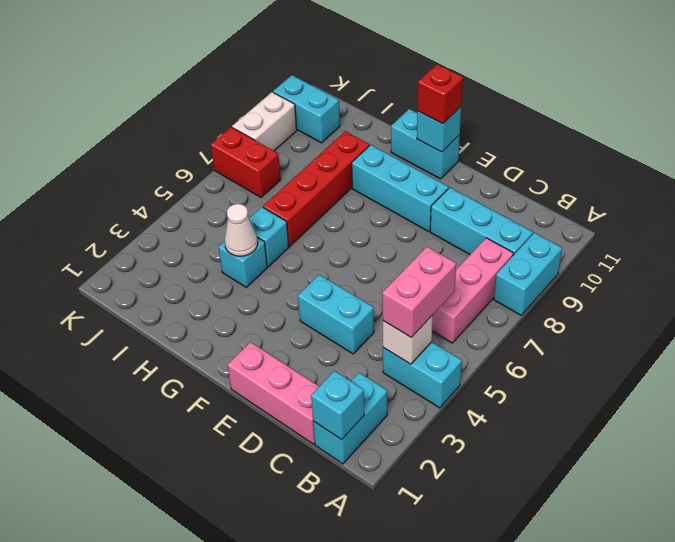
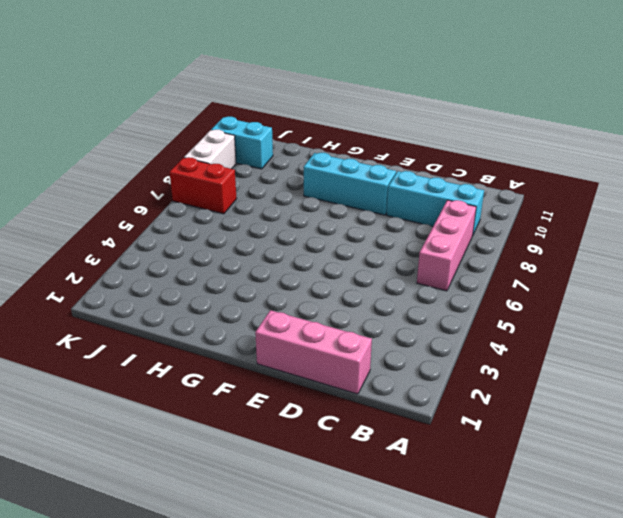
none -> cyan brick A4:B4 level 1
none -> cyan brick A8:A9 level 1
none -> cyan brick B1:B2 level 1

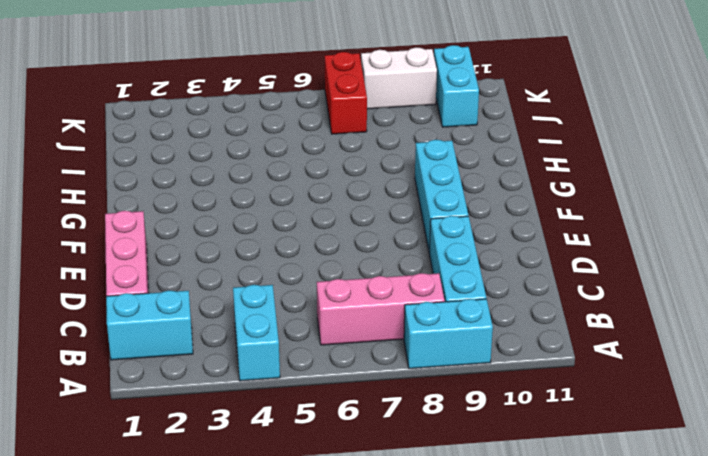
none -> cyan brick D4:E4 level 1
none -> cyan brick F11:G11 level 1
none -> cyan brick H4 level 1

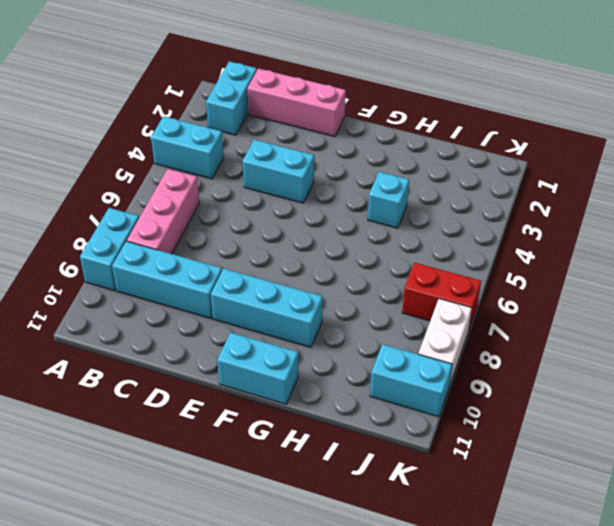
none -> cyan brick H5 level 1
none -> red brick H6:H9 level 1
none -> cyan brick B1 level 2

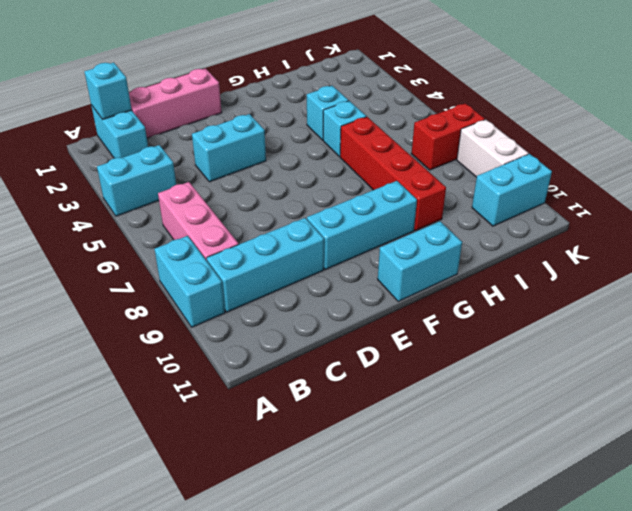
none -> white brick B4 level 2
none -> cyan brick F11 level 2
none -> white cone H4 level 2

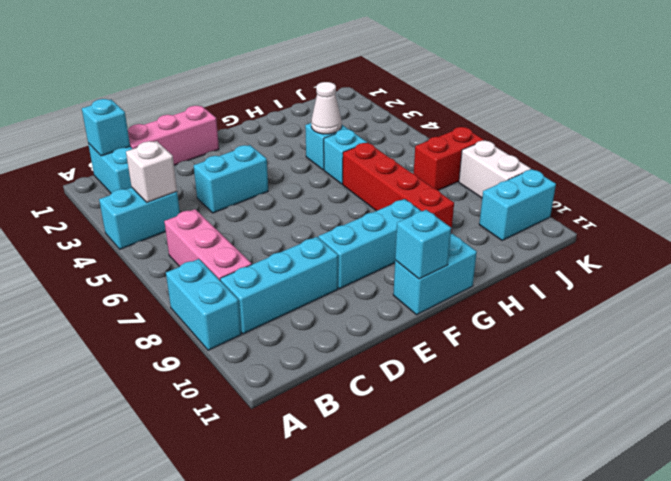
none -> pink brick B4:B5 level 3
none -> red brick F11 level 3

